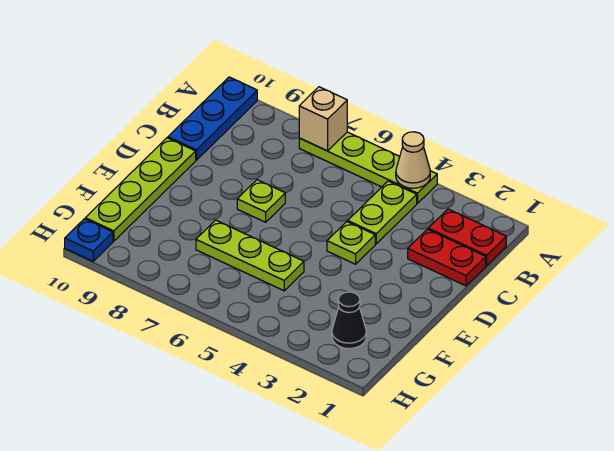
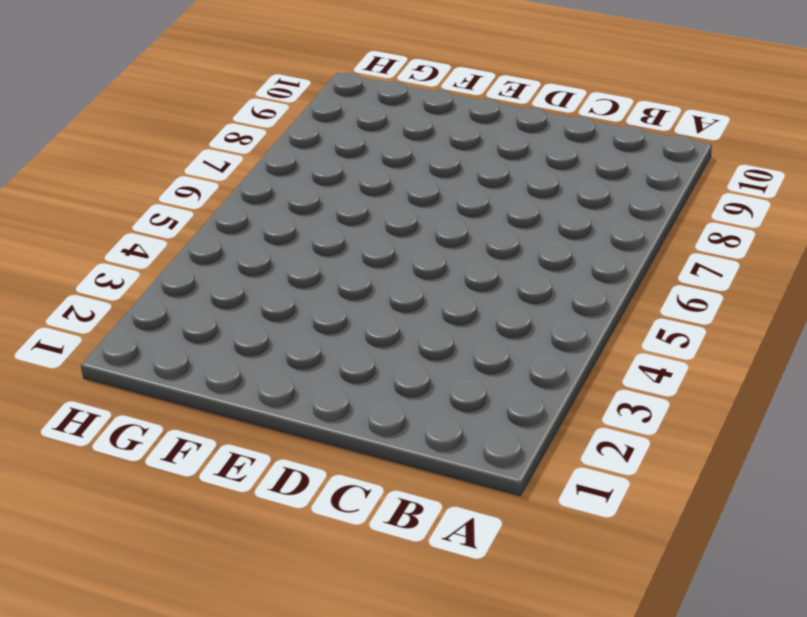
none -> lime plate A4:A7 level 1
none -> blue plate A10:C10 level 1
none -> red plate B1:B2 level 1

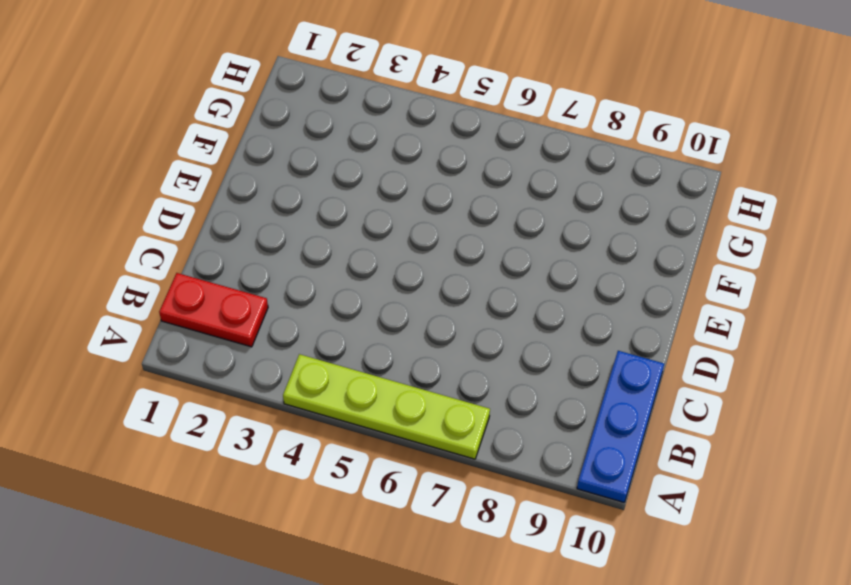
none -> lime plate B4:C4 level 1
none -> red plate C1:C2 level 1
none -> lime plate D4 level 1

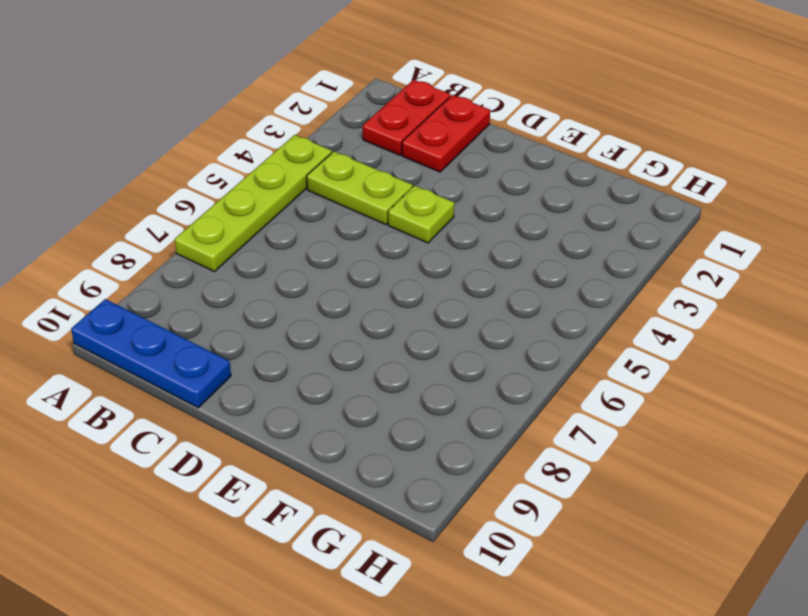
none -> lime plate D7 level 1
none -> lime plate D10:G10 level 1
none -> lime plate F5:F7 level 1

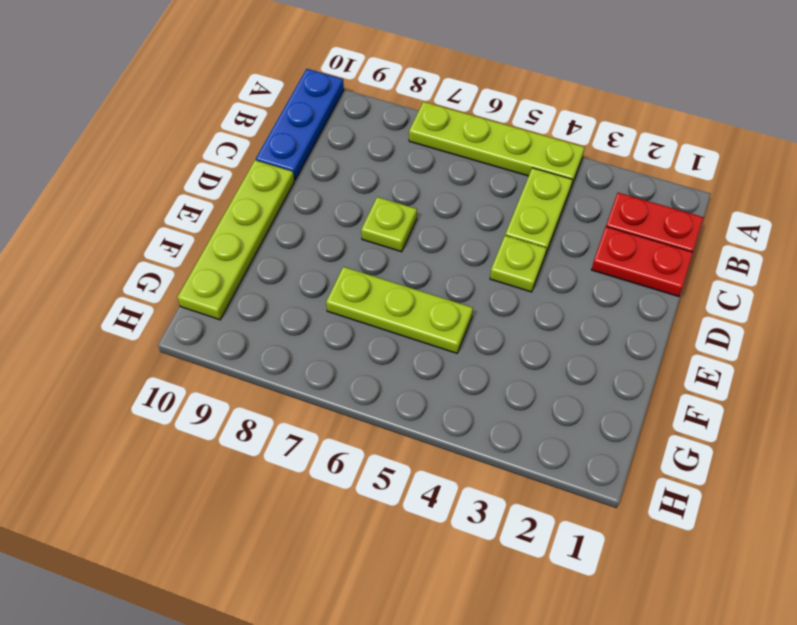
none -> black cone G2 level 1
none -> blue plate H10 level 1
none -> tan cone A4 level 2

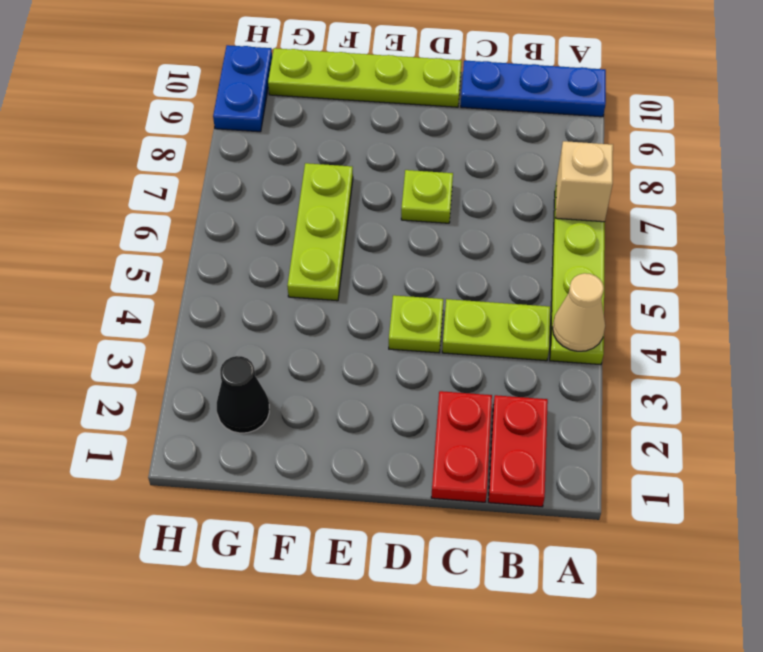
blue plate H9:H10 level 1 -> blue plate H10 level 1

